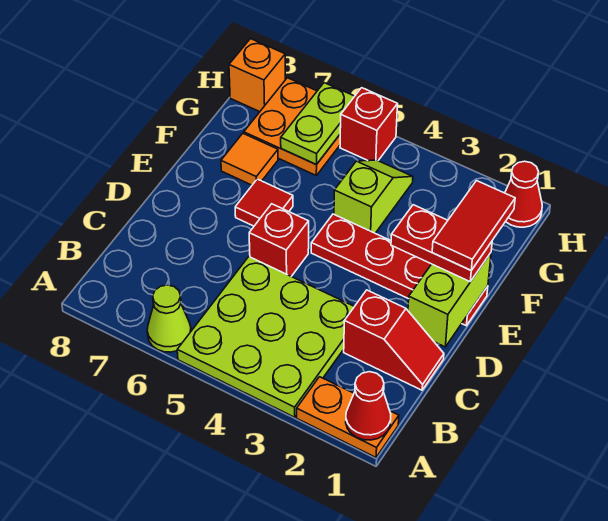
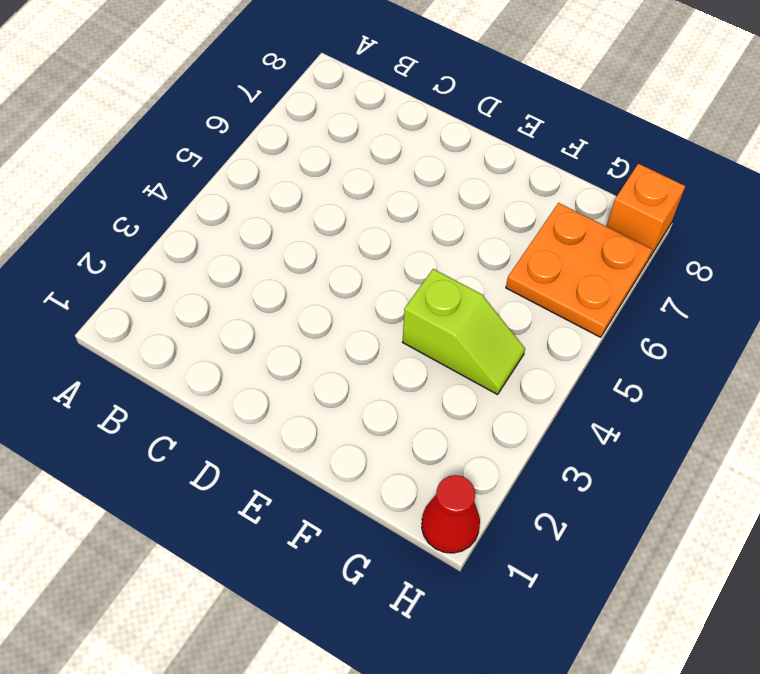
none -> orange plate A1:A2 level 1
none -> lime plate A3:C5 level 1
none -> lime cone A6 level 1

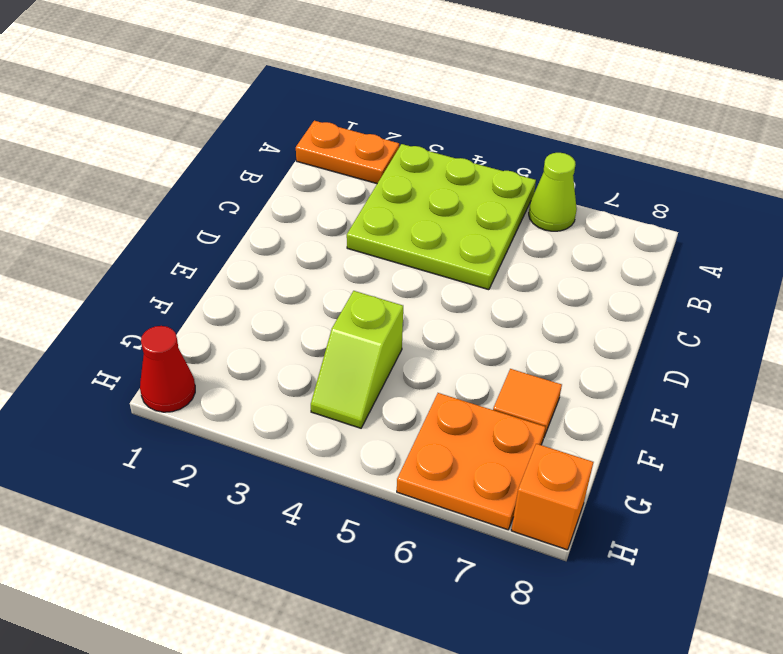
none -> red slope C1:C2 level 1 top 2
none -> red brick D5 level 1
none -> red plate E1:E4 level 1

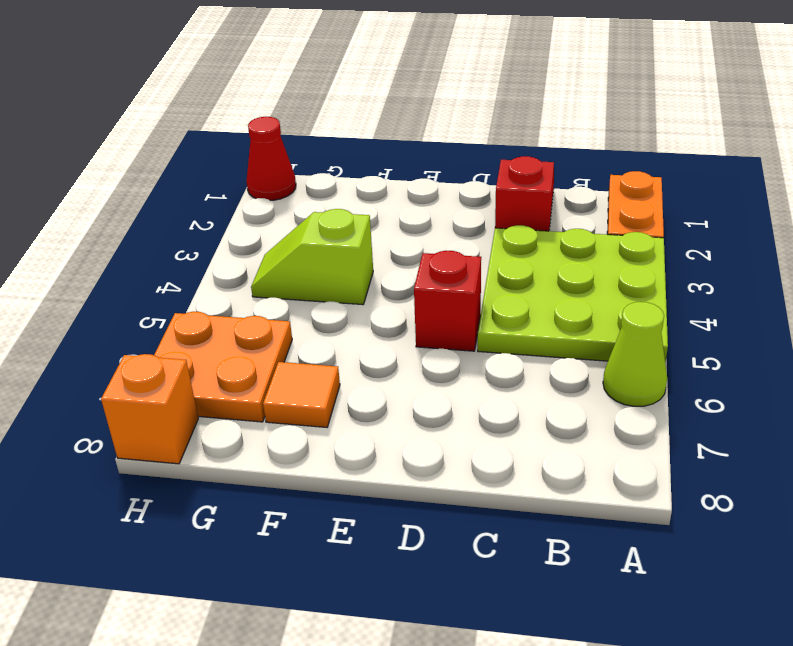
none -> red plate E1:E4 level 1
none -> red tile E6 level 1
none -> red brick H5 level 1

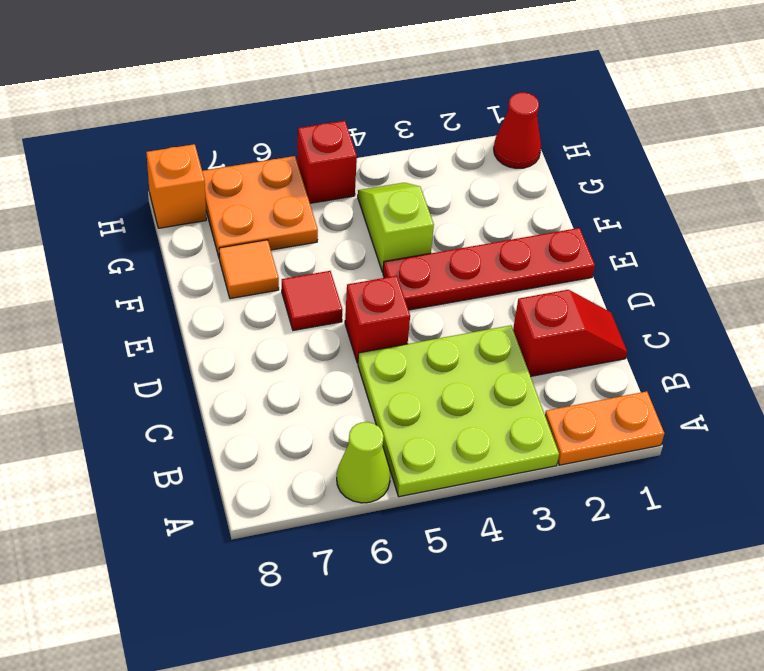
none -> red cone A1 level 2
none -> lime brick D1:E1 level 2
none -> lime plate G6:H6 level 2

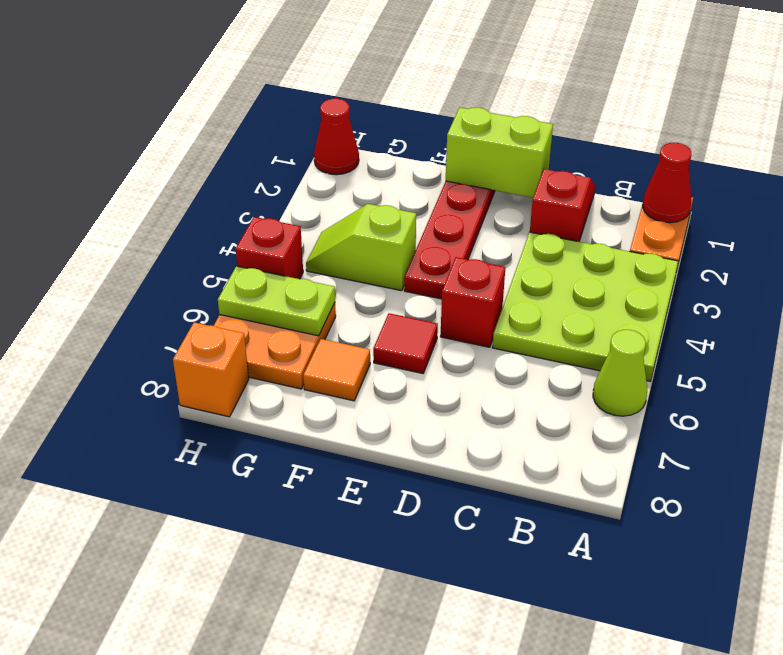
none -> red plate E1:E2 level 3
none -> red tile E1:F1 level 4

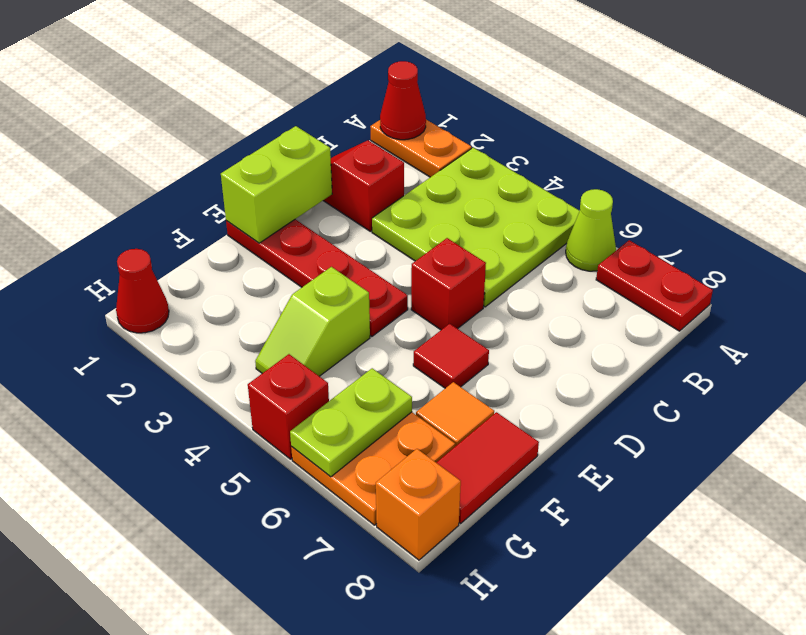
red plate A7:A8 level 1 -> red plate E1:E2 level 3
red tile F8:G8 level 1 -> red tile E1:F1 level 4

